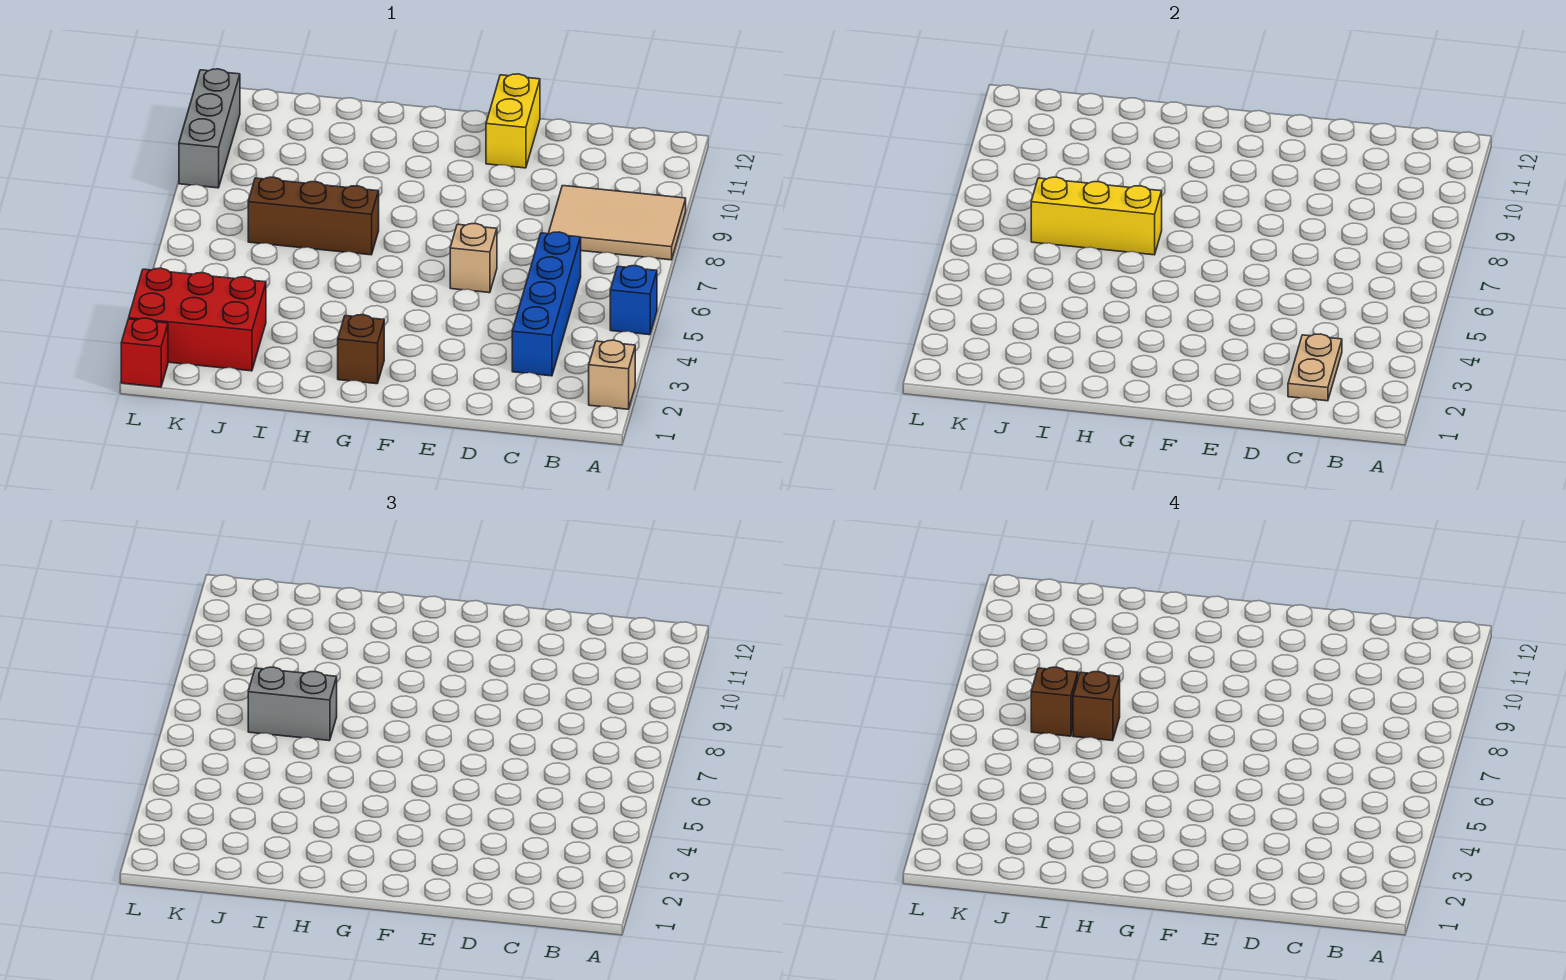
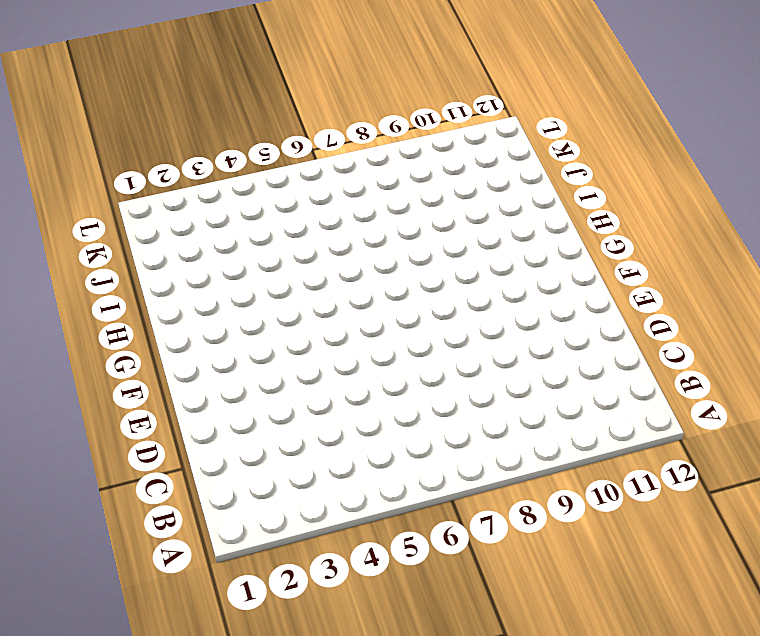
none -> tan brick A2 level 1
none -> blue brick A5 level 1
none -> tan tile A8:C9 level 1

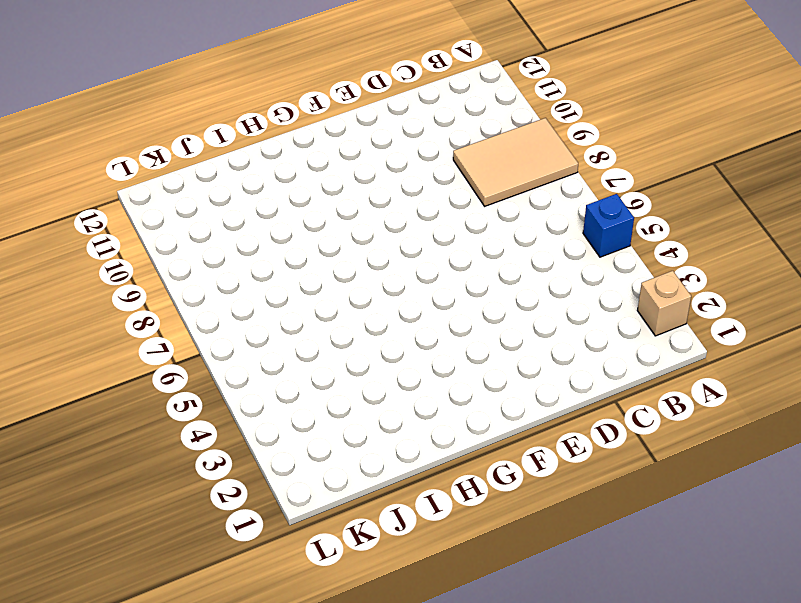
none -> blue brick C3:C6 level 1
none -> tan brick E6 level 1
none -> yellow brick E11:E12 level 1

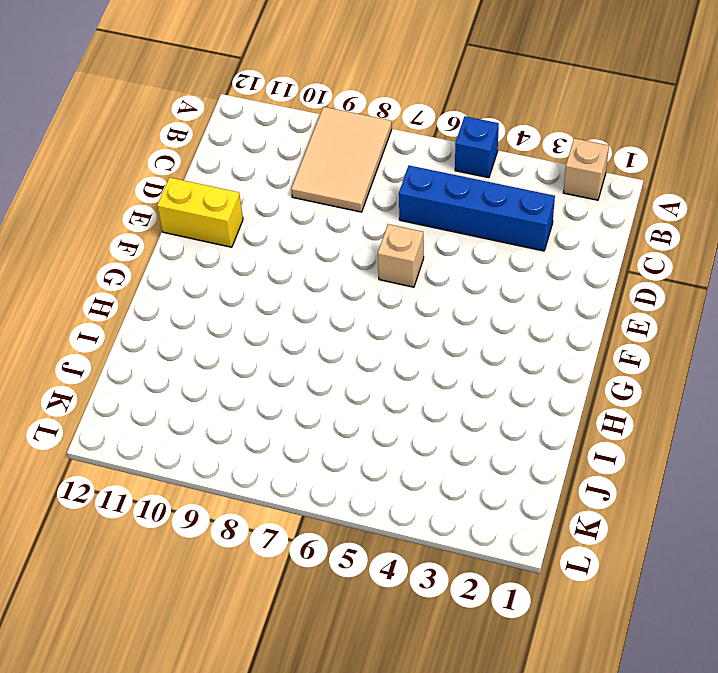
none -> brown brick G2 level 1
none -> brown brick H7:J7 level 1
none -> red brick J2:L3 level 1

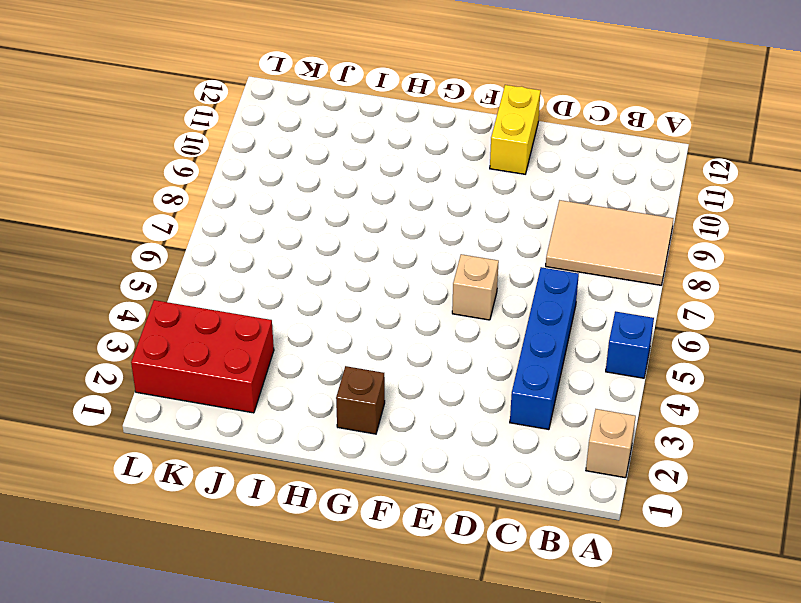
none -> brown brick H7:J7 level 1
none -> red brick L1 level 1
none -> grey brick L9:L11 level 1

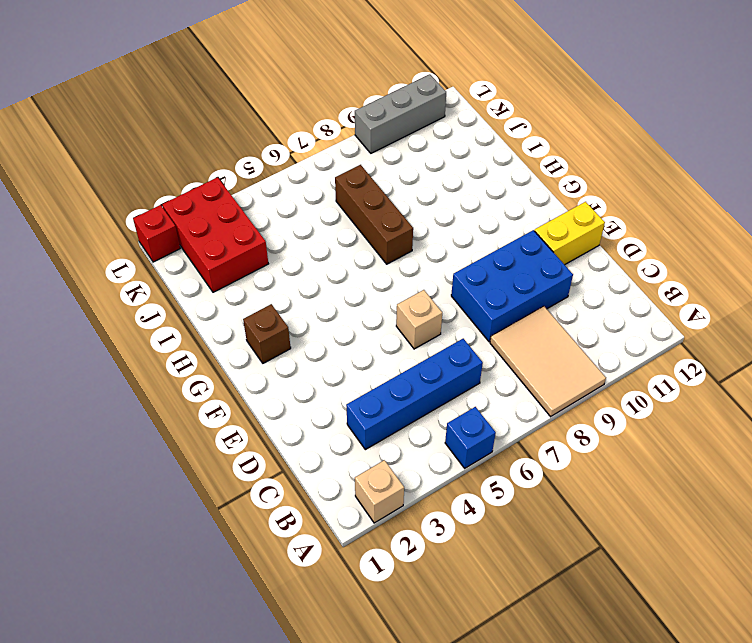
blue brick D8:E10 level 1 -> none
none -> tan plate C2:C3 level 2
none -> yellow brick H7:J7 level 2
none -> grey brick I7:J7 level 3

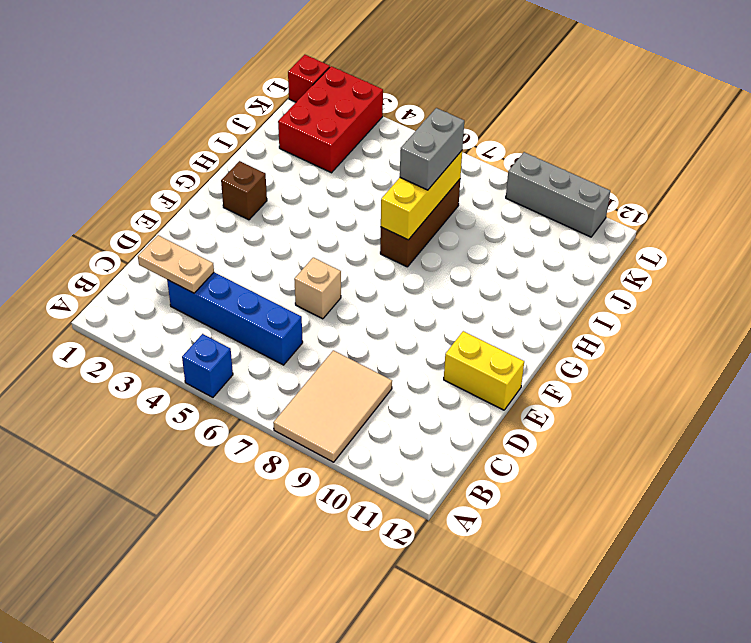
none -> tan brick A2 level 1
none -> brown brick I7 level 4
none -> brown brick J7 level 4

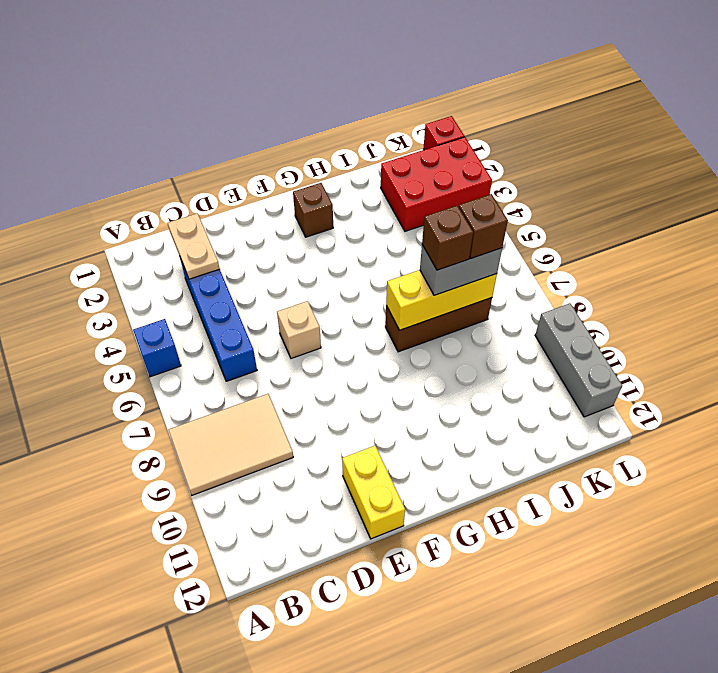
none -> tan brick A2 level 1

